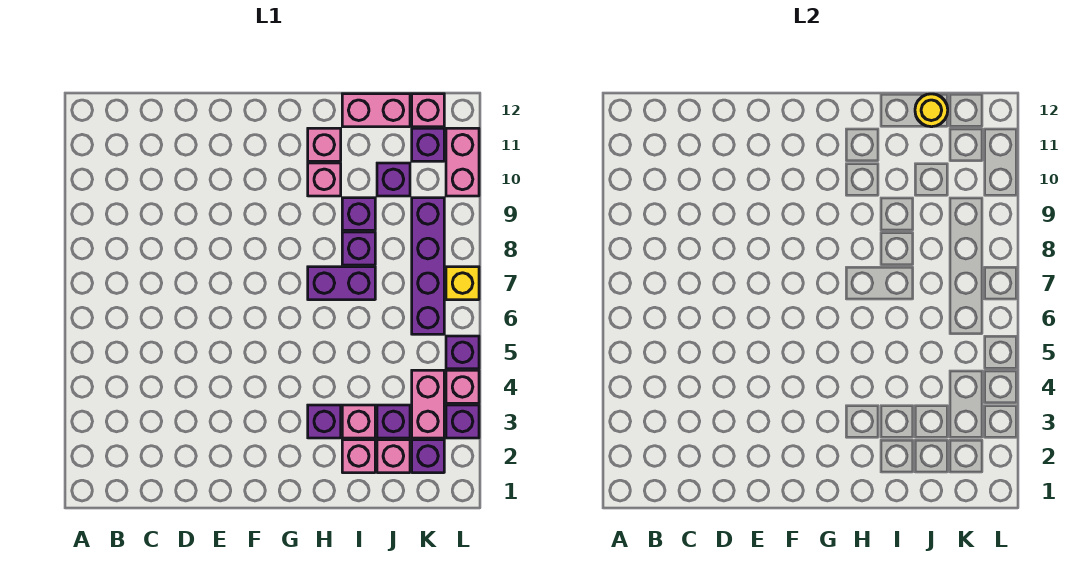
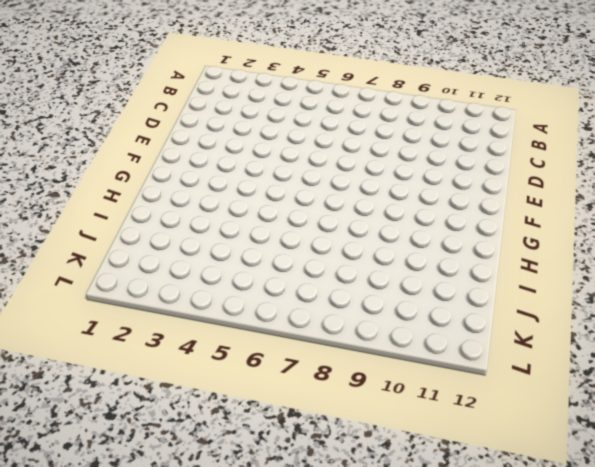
none -> purple brick H3 level 1
none -> purple brick H7:I7 level 1
none -> pink brick H10 level 1

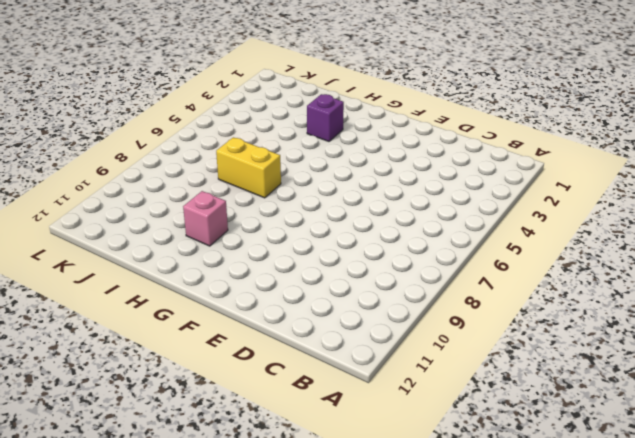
yellow brick H7:I7 level 1 -> purple brick H7:I7 level 1
none -> pink brick H11 level 1
none -> pink brick I2 level 1
none -> pink brick I3 level 1

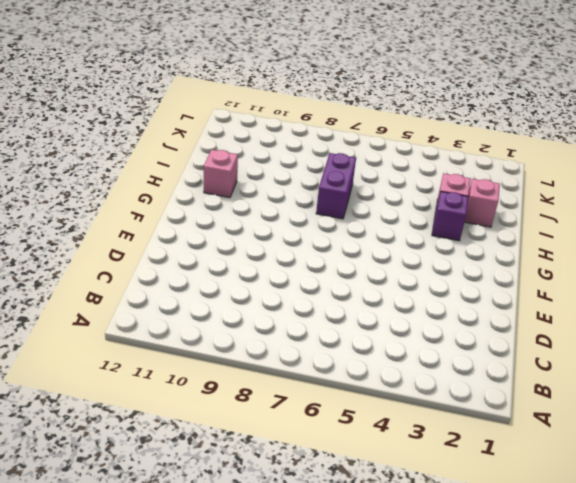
none -> pink brick H10 level 1
none -> purple brick I8 level 1
none -> purple brick I9 level 1

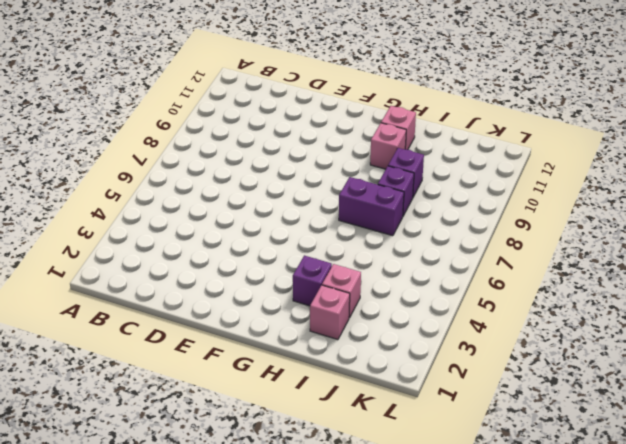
none -> pink brick I12:J12 level 1
none -> pink brick J2 level 1
none -> purple brick J3 level 1

